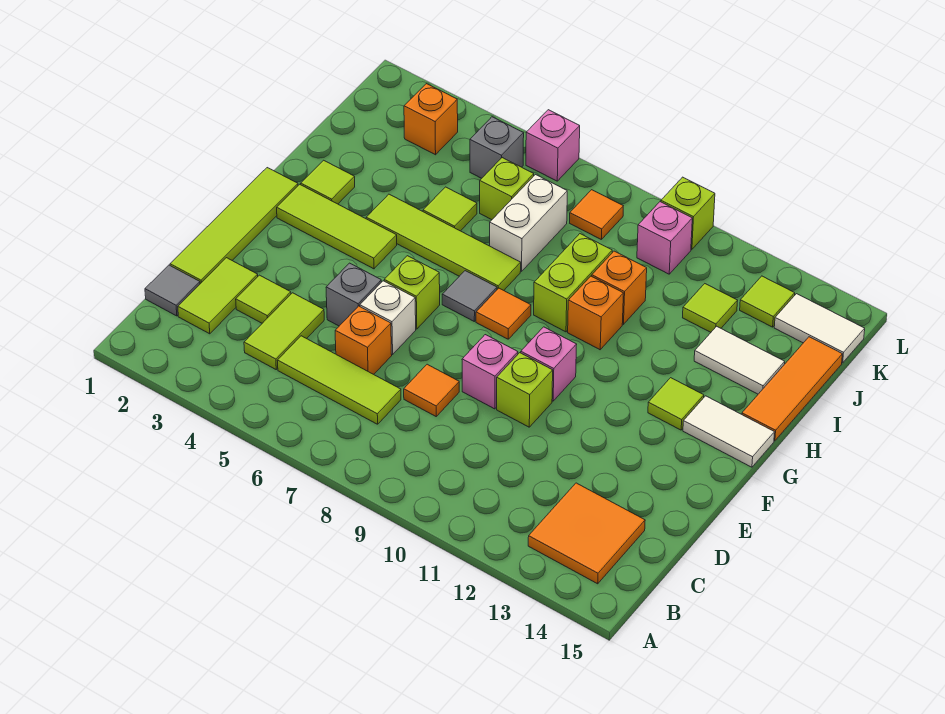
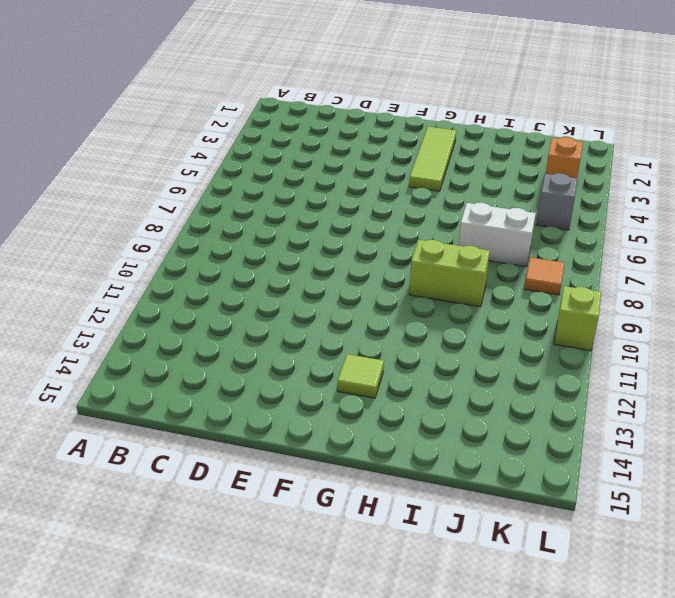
none -> orange tile B13:C14 level 1
none -> grey tile C1 level 1
none -> lime tile C2:D2 level 1
none -> lime tile C4:D4 level 1

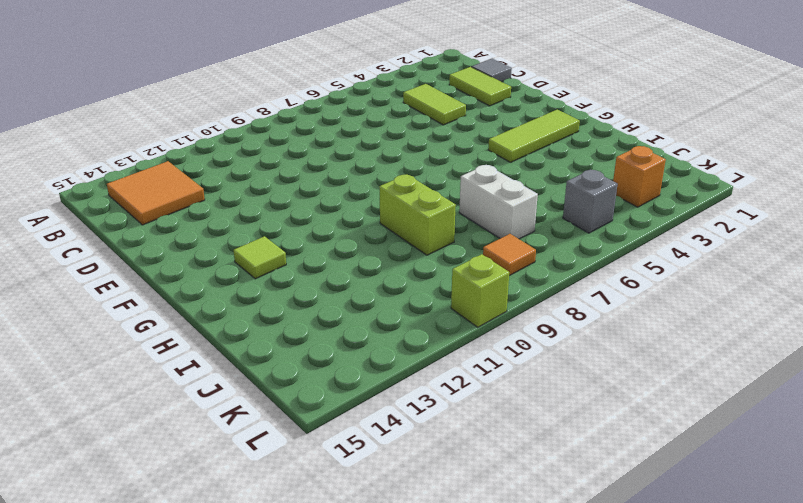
none -> lime tile C5:C7 level 1
none -> lime tile D1:G1 level 1
none -> lime tile D3 level 1
none -> orange brick D6 level 1

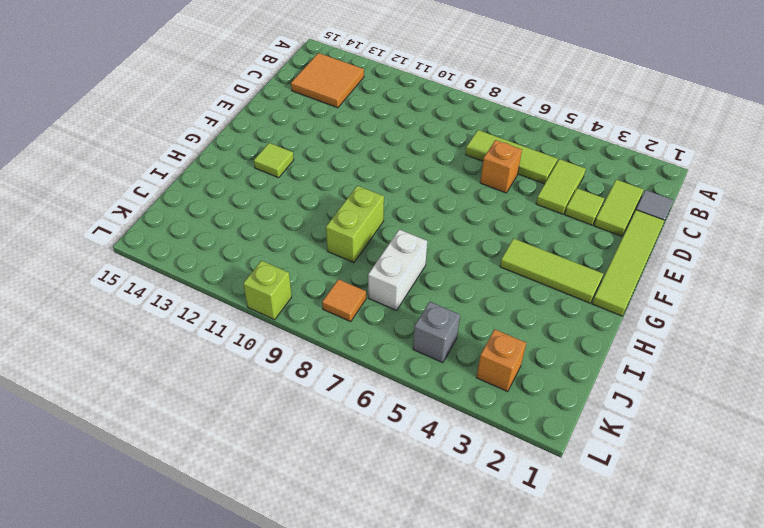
none -> orange tile D8 level 1
none -> grey brick E5 level 1
none -> white brick E6 level 1
none -> pink brick E9 level 1

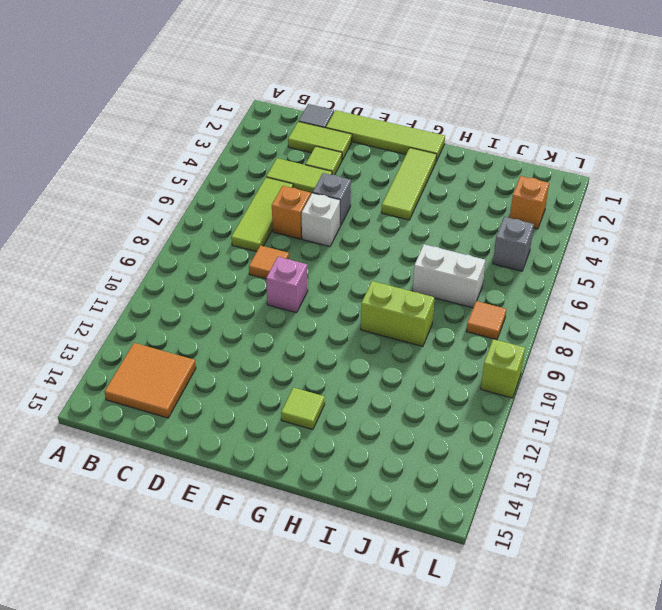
none -> lime brick E10 level 1
none -> lime brick F6 level 1
none -> pink brick F10 level 1
none -> grey tile G7 level 1

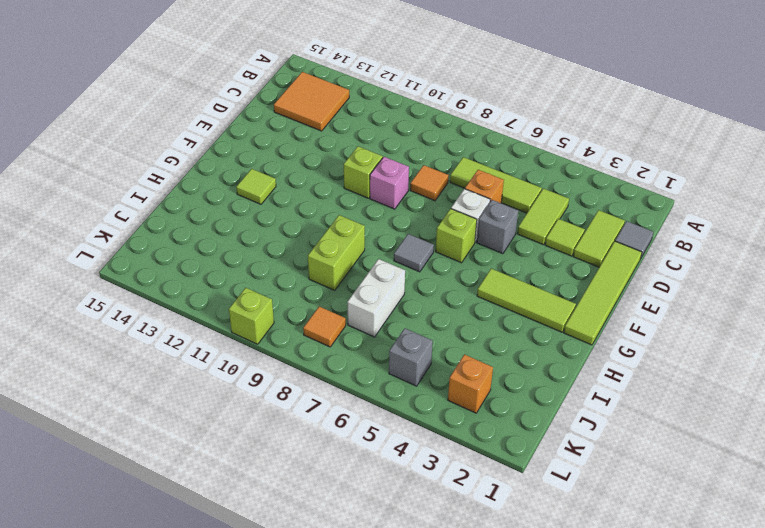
none -> pink brick F10 level 1
none -> orange tile G8 level 1
none -> white tile G14:G15 level 1
none -> lime tile H2 level 1

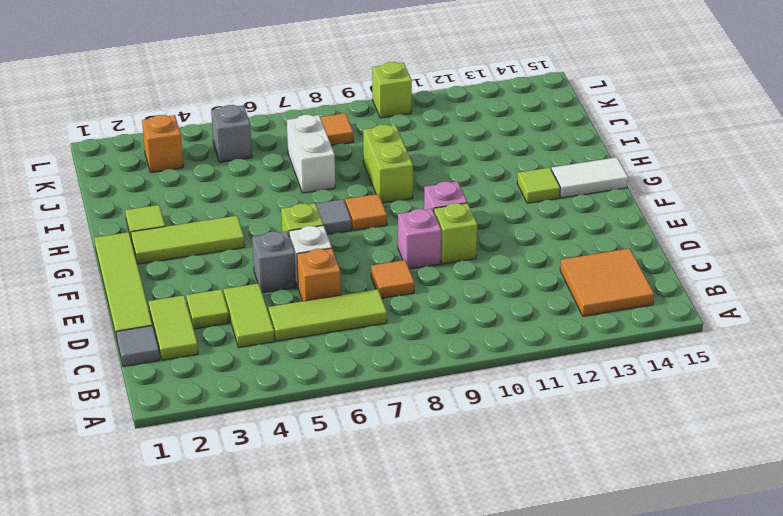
none -> lime tile H4:H7 level 1
none -> orange brick H10 level 1
none -> orange tile H15:J15 level 1
none -> lime tile I5 level 1

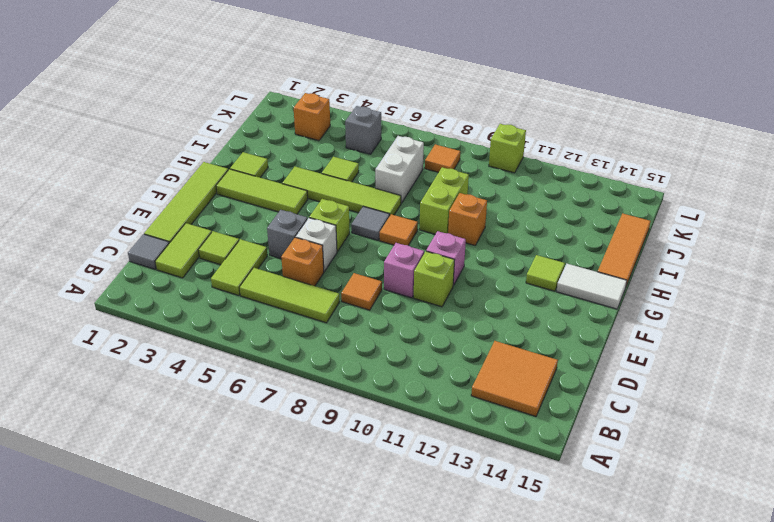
none -> orange brick I10 level 1
none -> white tile I13:I14 level 1
none -> lime brick J6 level 1
none -> lime tile J12 level 1

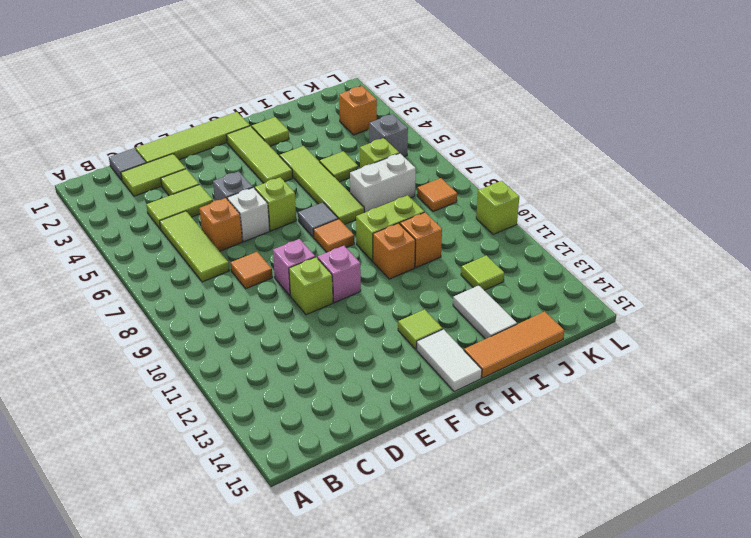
none -> orange tile B13:C14 level 1
none -> pink brick K10 level 1
none -> lime tile K13 level 1
none -> white tile K14:K15 level 1

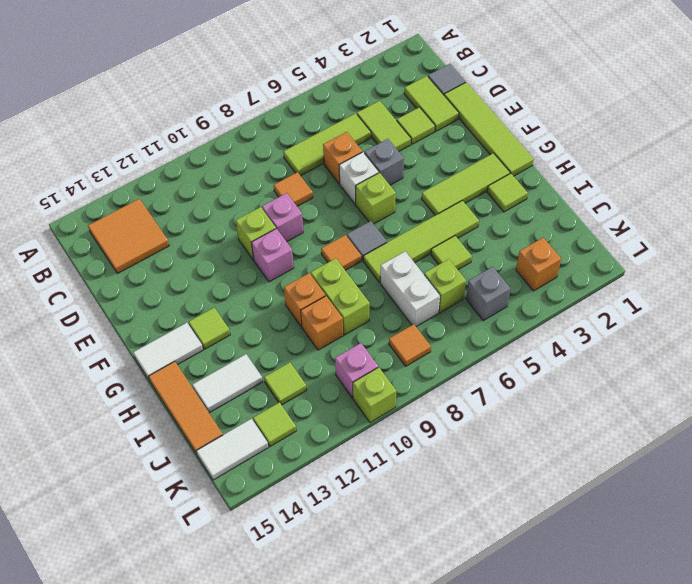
none -> pink brick L6 level 1

